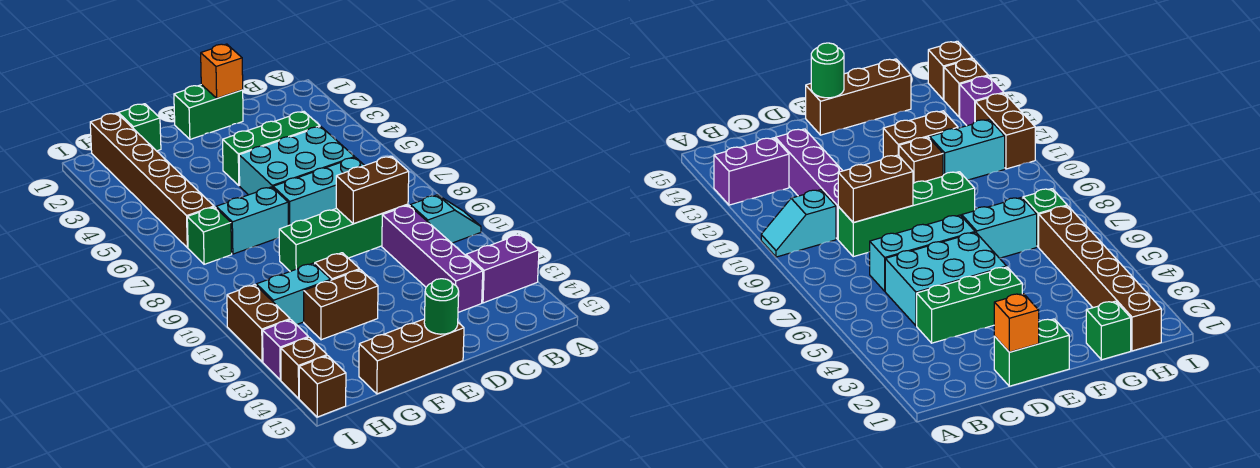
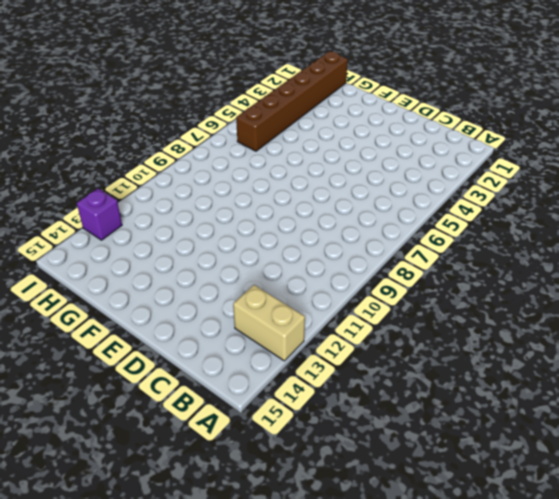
tan brick A13:B13 level 1 -> purple brick A13:B13 level 1
none -> cyan slope A10:B10 level 1 top B
none -> green brick C4:E4 level 1
none -> cyan brick C5:E6 level 1

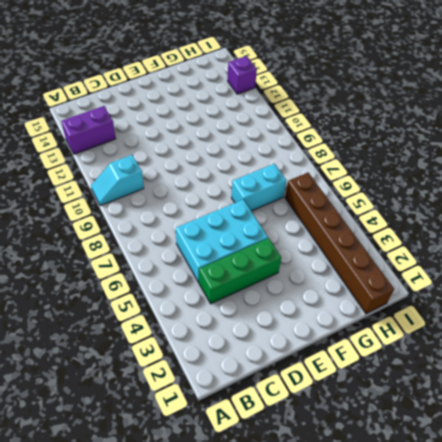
none -> cyan brick C7:E7 level 1
none -> green brick C9:F9 level 1
none -> purple brick C10:C13 level 1

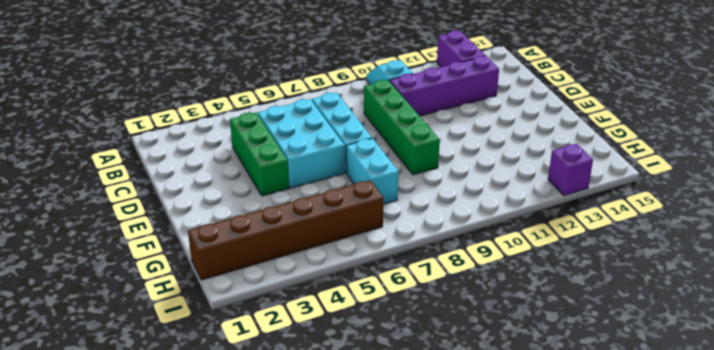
none -> green brick D1:E1 level 1
none -> brown brick E15:G15 level 1
none -> brown brick F11 level 1

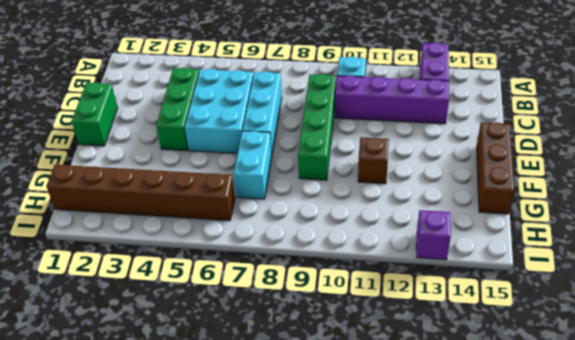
none -> brown brick F12:G12 level 1
none -> green brick G1 level 1
none -> cyan brick G11:H11 level 1

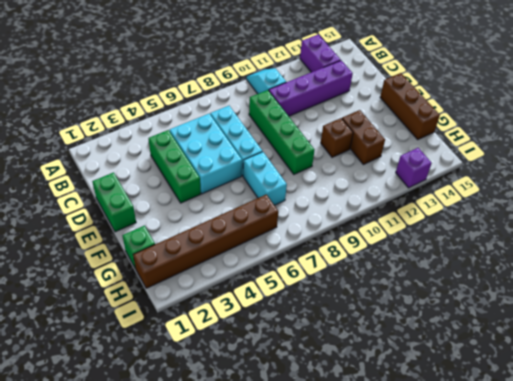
none -> cyan brick G11:H11 level 1
none -> green brick H7 level 1
none -> brown brick I11:I12 level 1

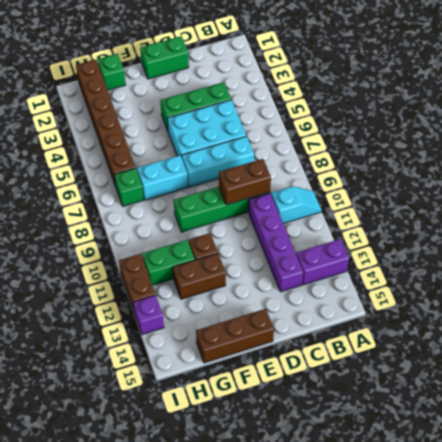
green brick G11:H11 level 1 -> cyan brick G11:H11 level 1
none -> brown brick I14 level 1
none -> brown brick I15 level 1
none -> orange brick D1 level 2

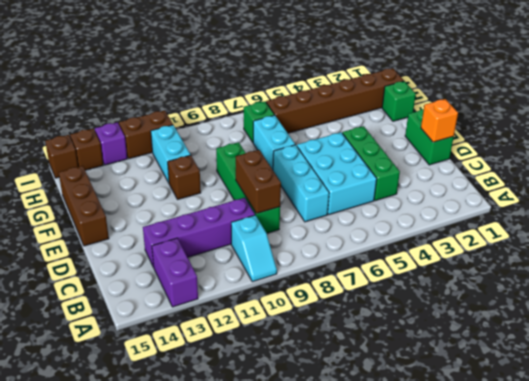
none -> brown brick F12:G12 level 1
none -> green round brick E15 level 2

